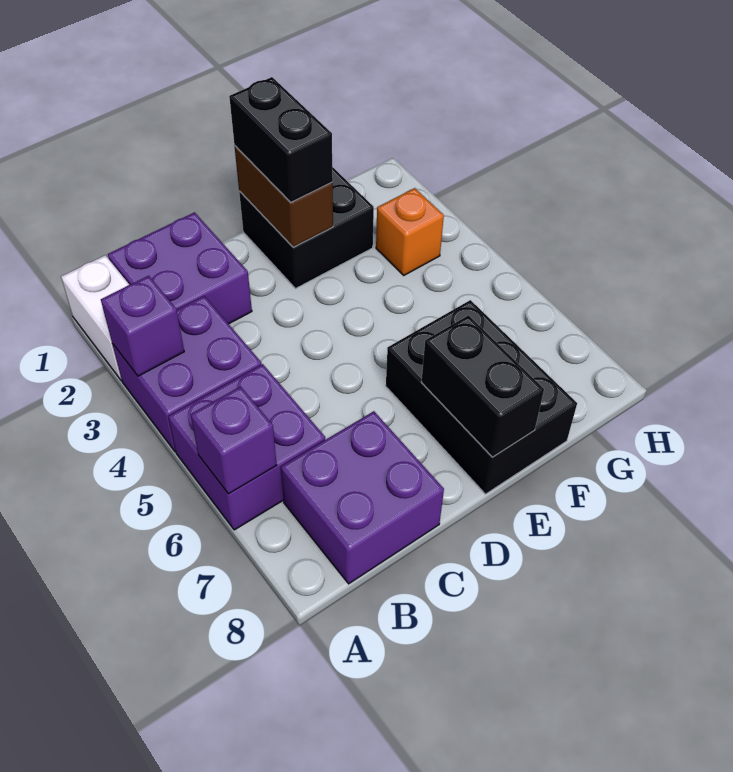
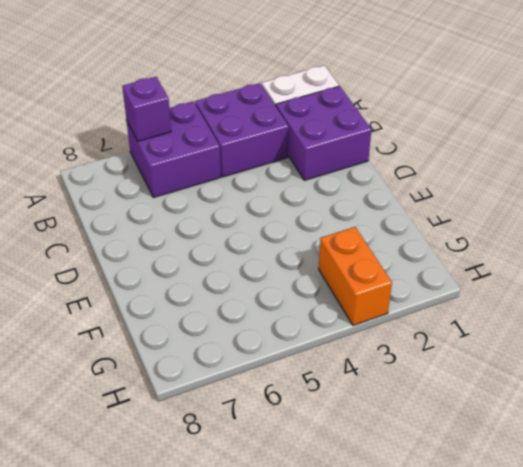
orange brick G3:H3 level 1 -> orange brick G3 level 1
none -> purple brick B7:C8 level 1
none -> black brick E1:F2 level 1
none -> black brick E6:F8 level 1

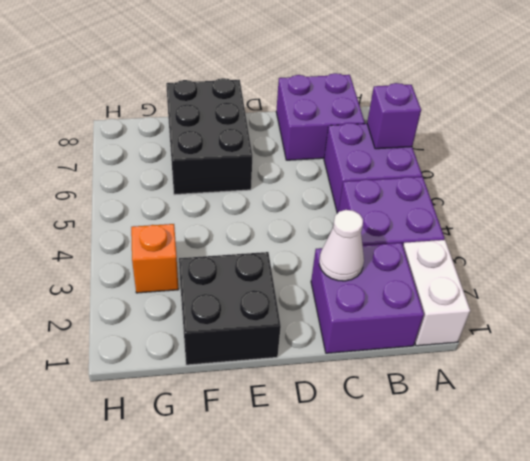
white cone C2 level 2 -> none
none -> purple brick A3 level 2
none -> brown brick E1:E2 level 2
none -> black brick E7:E8 level 2

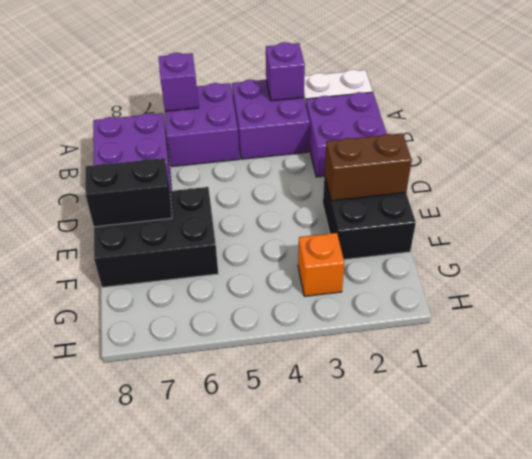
none -> black brick E1:E2 level 3

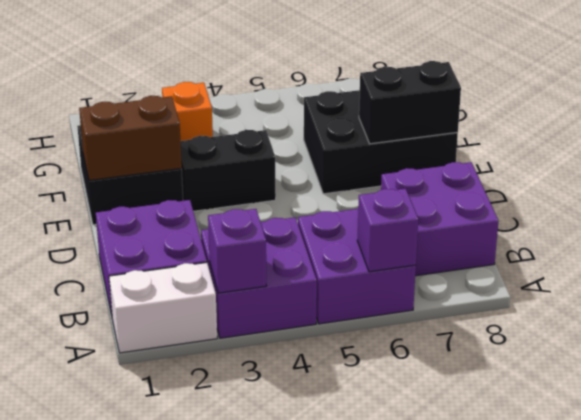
black brick E3:E4 level 1 -> black brick E1:E2 level 3

